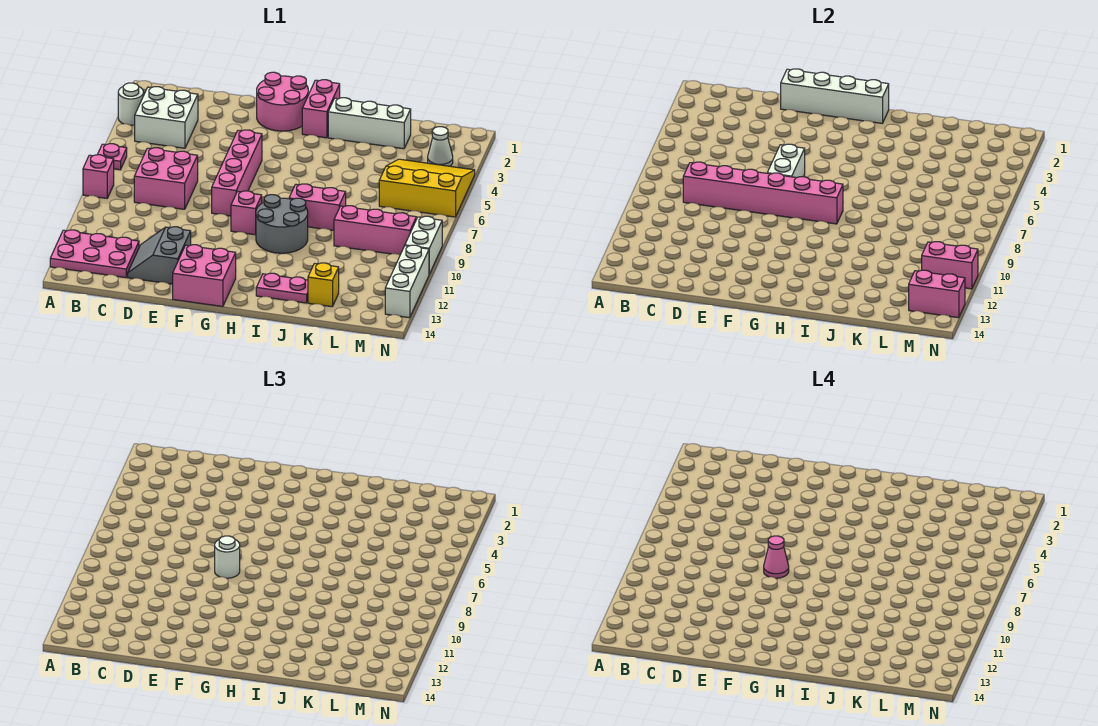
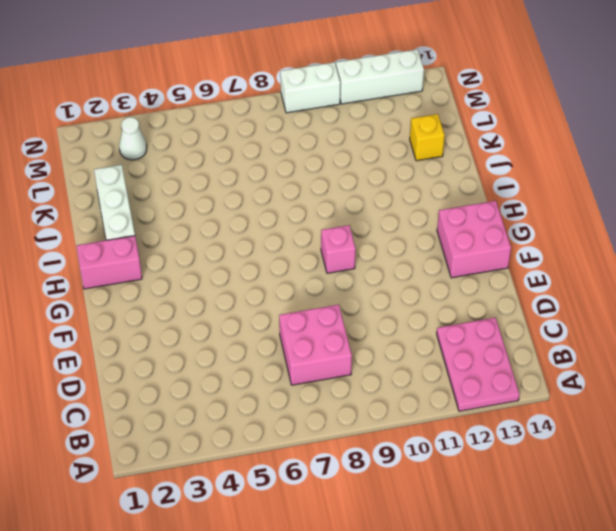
none -> white round brick A3 level 1
none -> pink plate A6 level 1
none -> pink brick A8 level 1

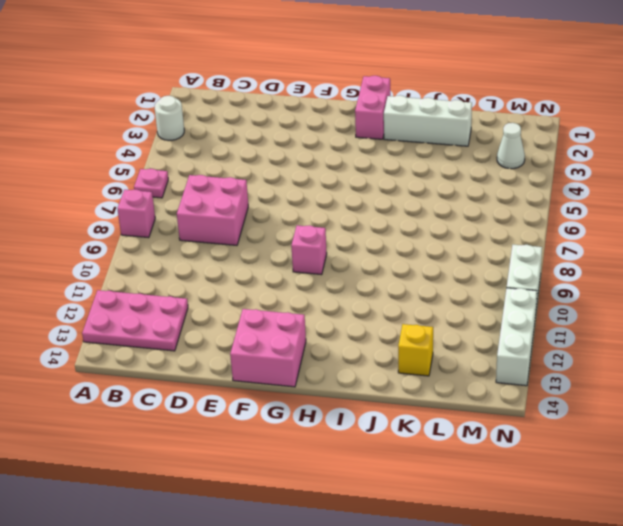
none -> white brick B3:C4 level 1
none -> grey slope D12:E13 level 1 top E
none -> pink round brick F1:G2 level 1

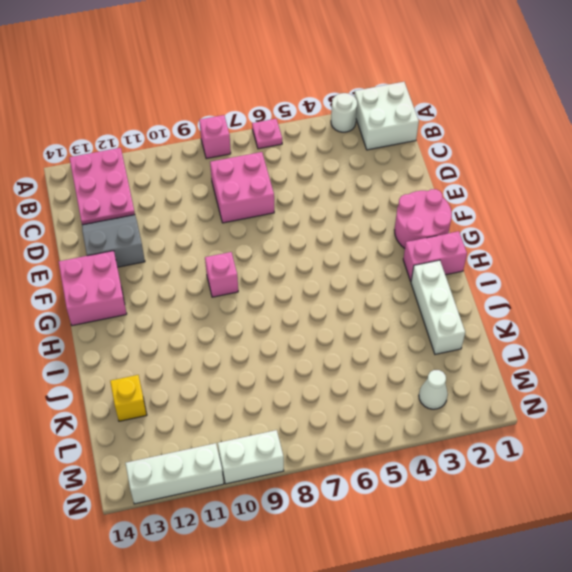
white brick A1:B2 level 1 -> white brick B3:C4 level 1
none -> pink brick F5:F8 level 1
none -> grey round brick H9:I10 level 1
none -> pink brick I8:J8 level 1

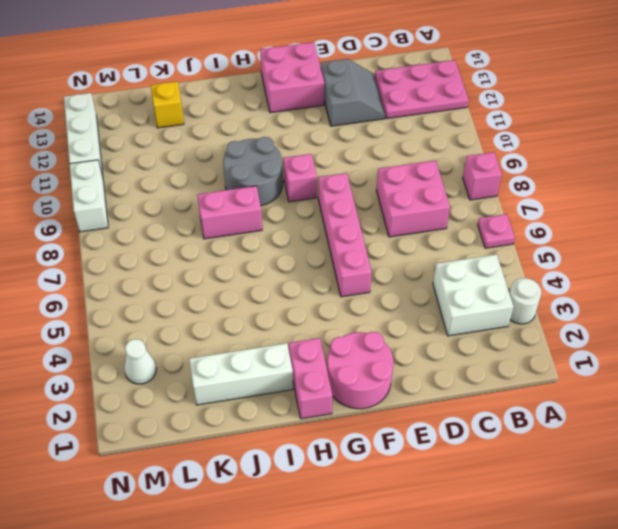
none -> pink plate I13:J13 level 1
none -> pink brick K9:M9 level 1
none -> yellow slope L4:N6 level 1 top 6

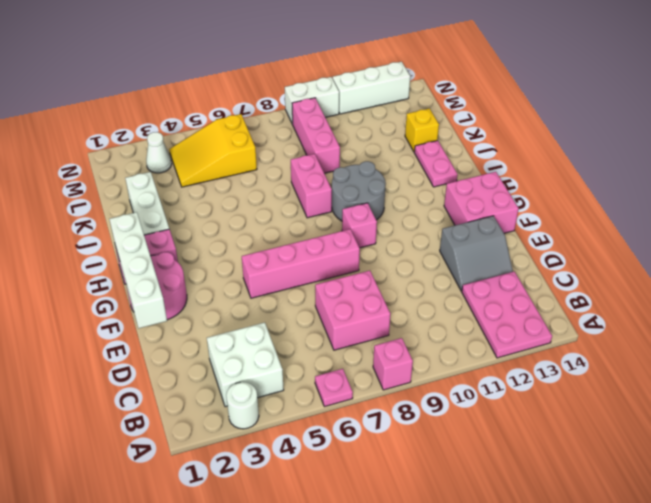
yellow slope L4:M6 level 1 top 6 -> yellow slope L4:N6 level 1 top 6
none -> pink brick C8:H8 level 2
none -> white brick F6:F7 level 2
none -> pink brick M11:N11 level 2

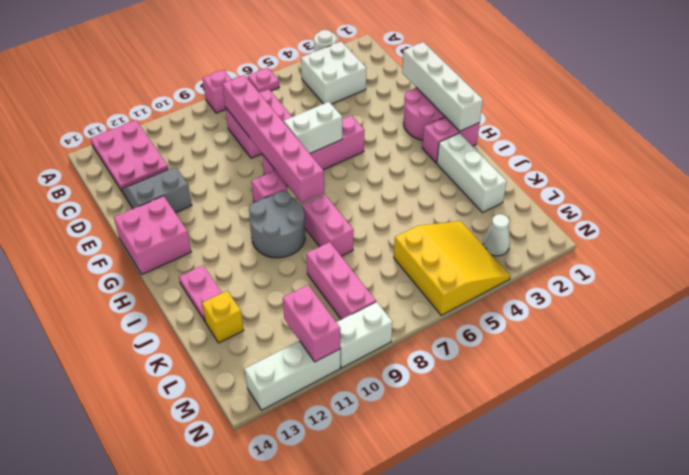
none -> pink brick M13:N13 level 2
none -> white round brick F8 level 3
none -> pink cone F8 level 4

